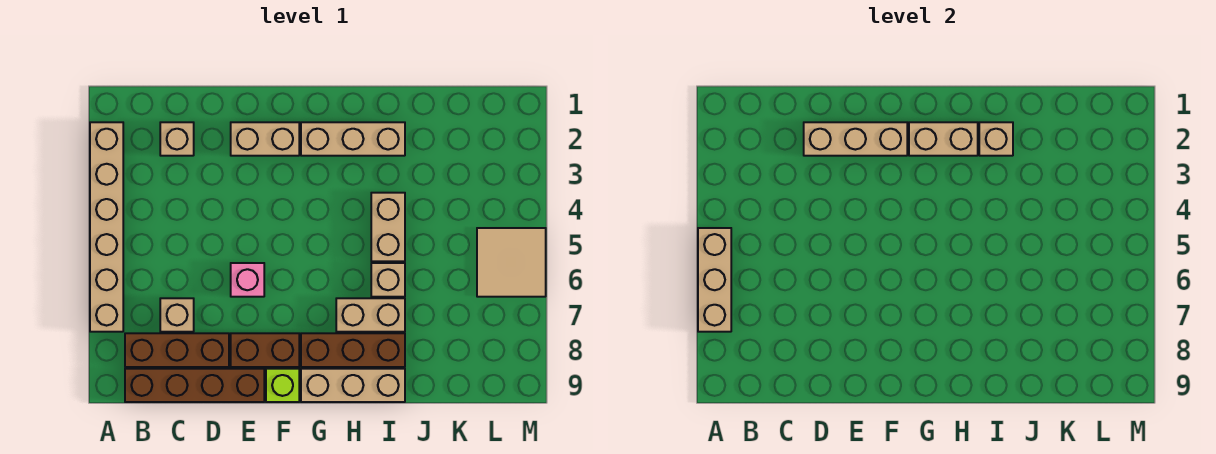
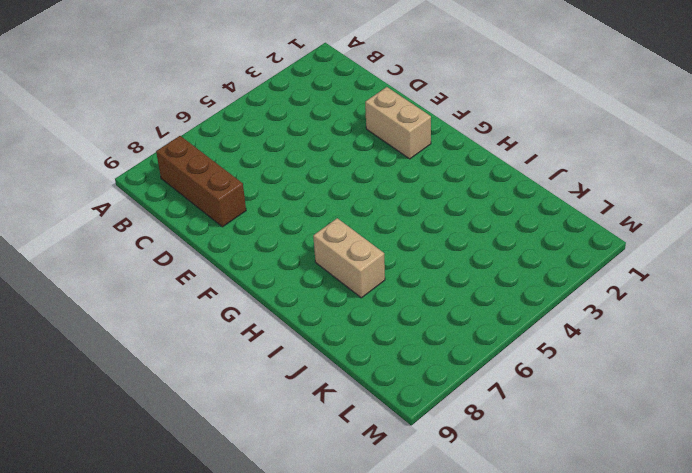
none -> tan brick A2:A7 level 1
none -> brown brick B9:E9 level 1
none -> tan brick C2 level 1

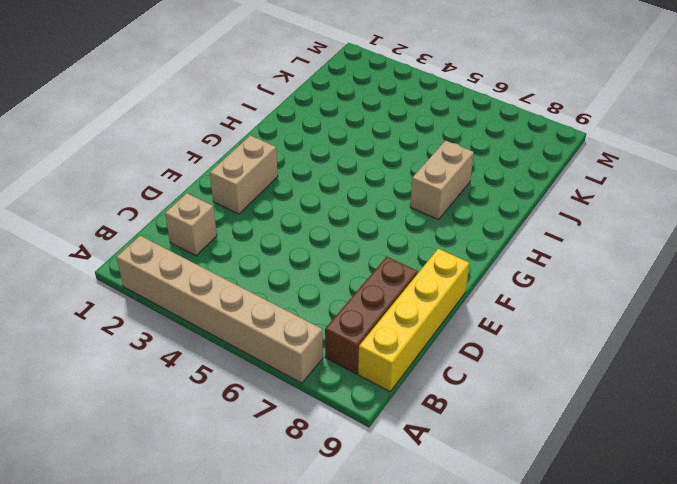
yellow brick B9:E9 level 1 -> brown brick B9:E9 level 1
none -> tan brick C7 level 1
none -> pink brick E6 level 1
none -> brown brick E8:F8 level 1

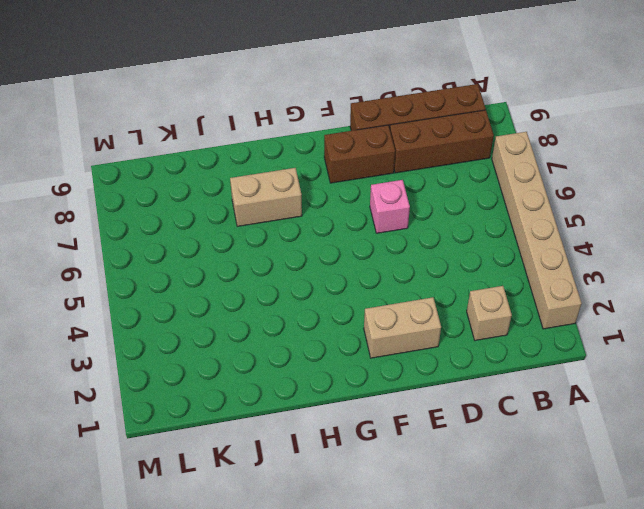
none -> tan brick C7 level 1
none -> lime brick F9 level 1
none -> tan brick G2:I2 level 1

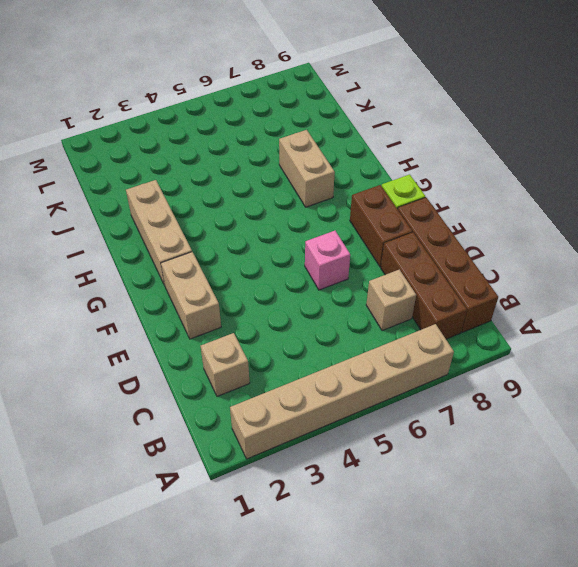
none -> brown brick G8:I8 level 1
none -> tan brick G9:I9 level 1
none -> tan brick I4:I5 level 1

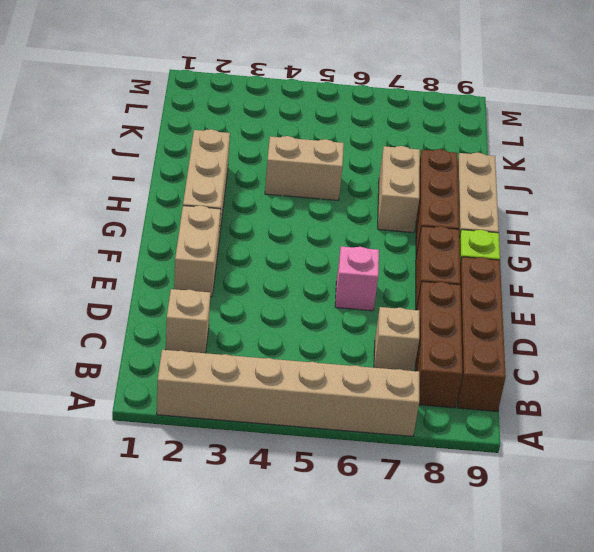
none -> tan brick I6 level 1
none -> tan tile L5:M6 level 1
none -> tan brick A5:A7 level 2

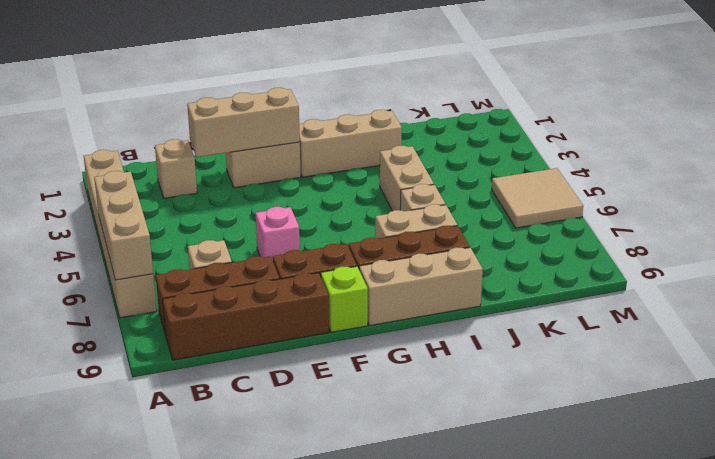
none -> tan brick G2:H2 level 2
none -> tan brick I2 level 2

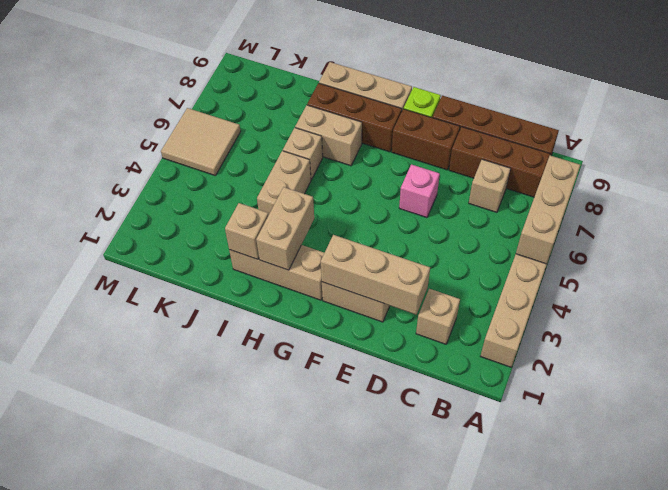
tan brick H2:H3 level 2 -> tan brick G2:H2 level 2

